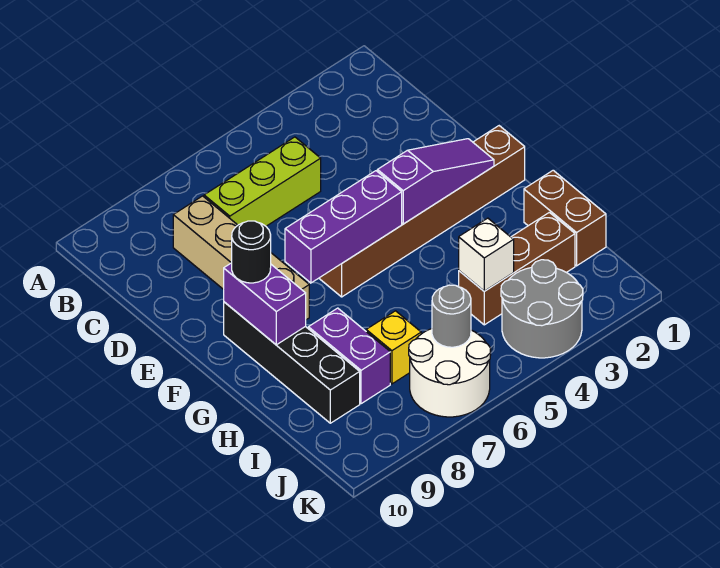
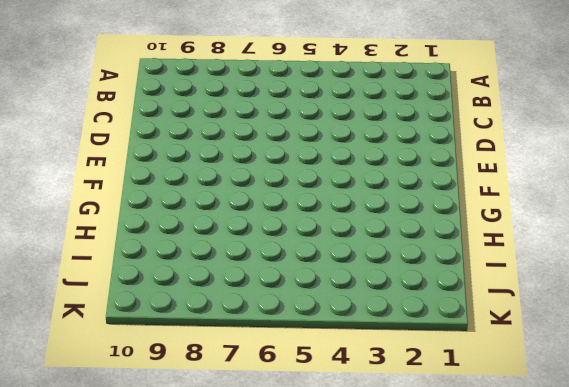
none -> lime brick C5:C7 level 1
none -> tan brick C8:F8 level 1
none -> brown brick F1:F6 level 1

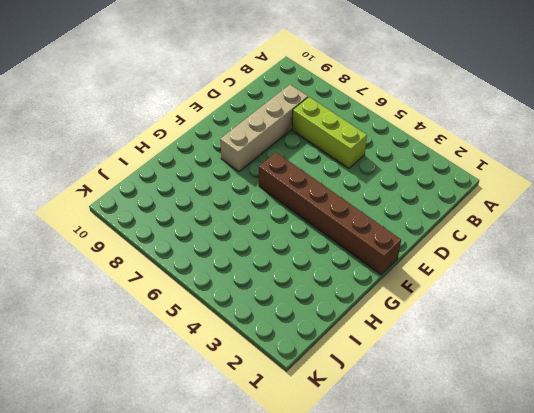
none -> black brick F9:I9 level 1
none -> brown brick H1:I1 level 1
none -> purple brick H8:I8 level 1

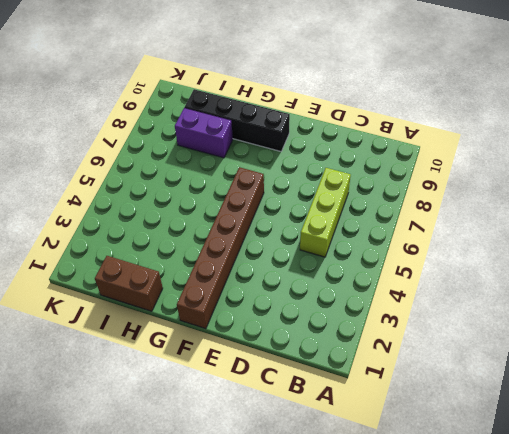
none -> tan brick C8:F8 level 1
none -> brown brick I2:I4 level 1
none -> yellow brick I7 level 1

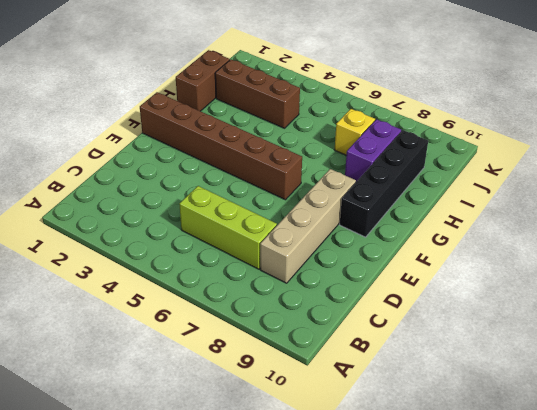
none -> grey round brick J3:K4 level 1
none -> white round brick J6:K7 level 1
none -> purple slope F2:F4 level 2 top 4

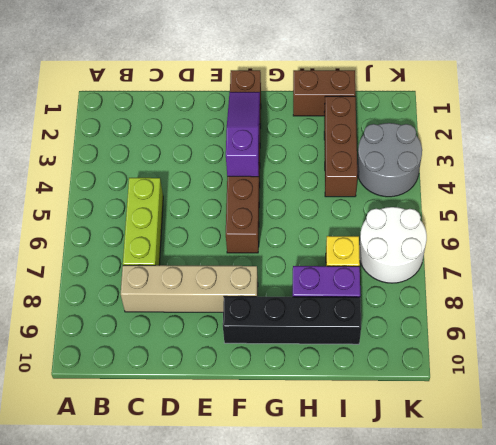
none -> purple brick F5:F7 level 2
none -> purple brick F9:G9 level 2
none -> white brick I4 level 2

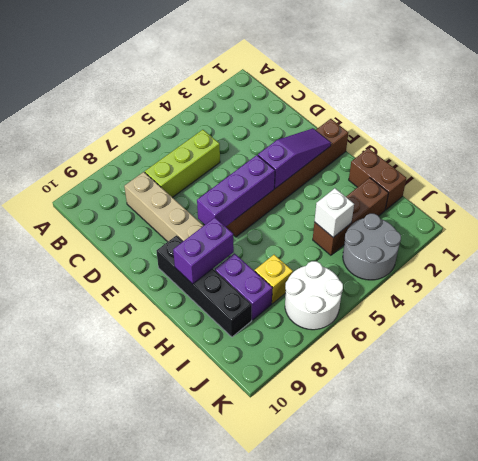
purple brick G8:G9 level 2 -> purple brick F9:G9 level 2
none -> grey round brick J6 level 2
none -> black round brick F9 level 3

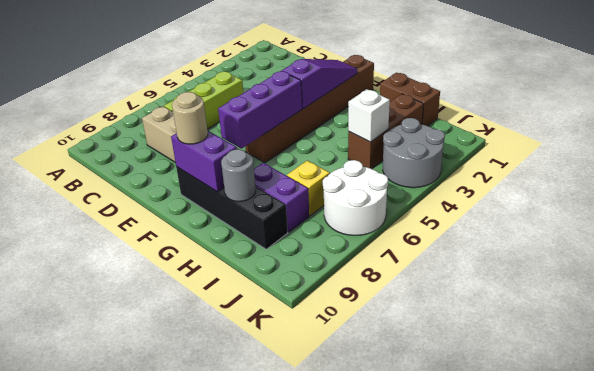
tan round brick F9 level 3 -> black round brick F9 level 3
grey round brick H9 level 2 -> grey round brick J6 level 2

